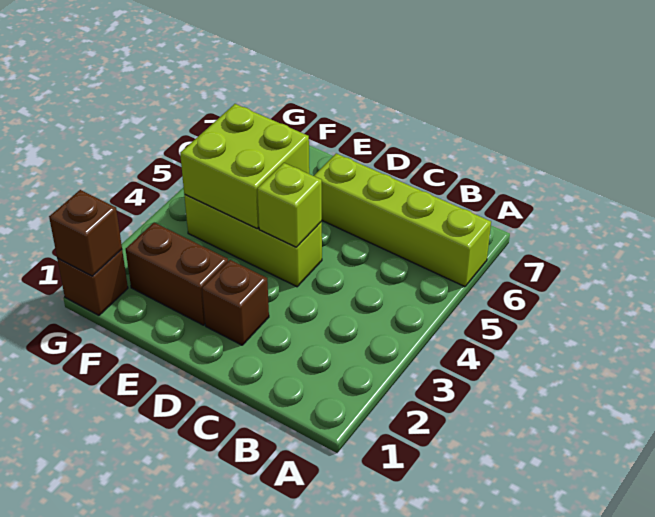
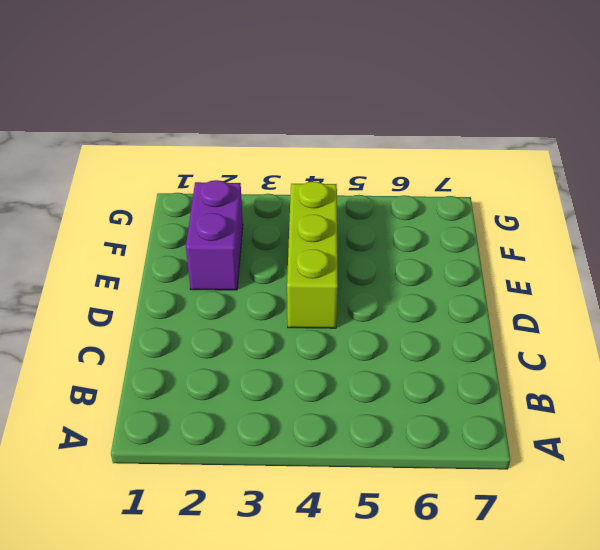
purple brick E2:F2 level 1 -> brown brick E2:F2 level 1
none -> lime brick A6:D6 level 1
none -> brown brick D2 level 1

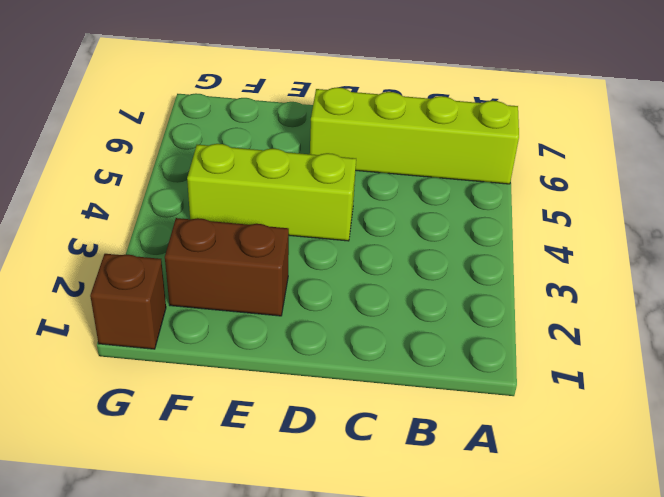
none -> brown brick D2 level 1
none -> lime brick D4 level 2

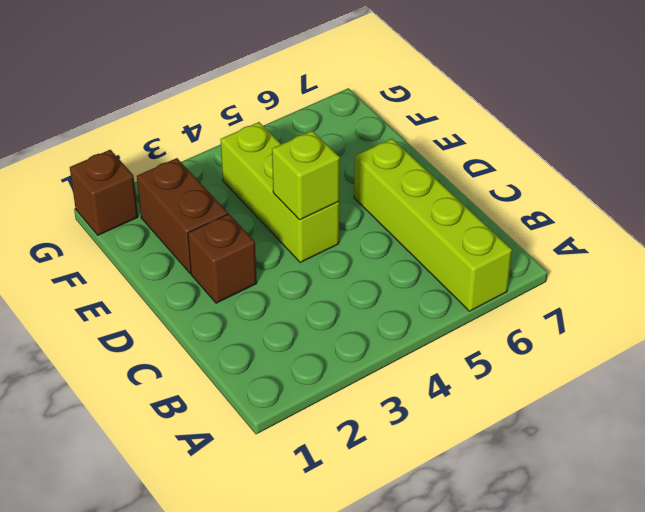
none -> lime brick E4:F5 level 2
none -> brown brick G1 level 2

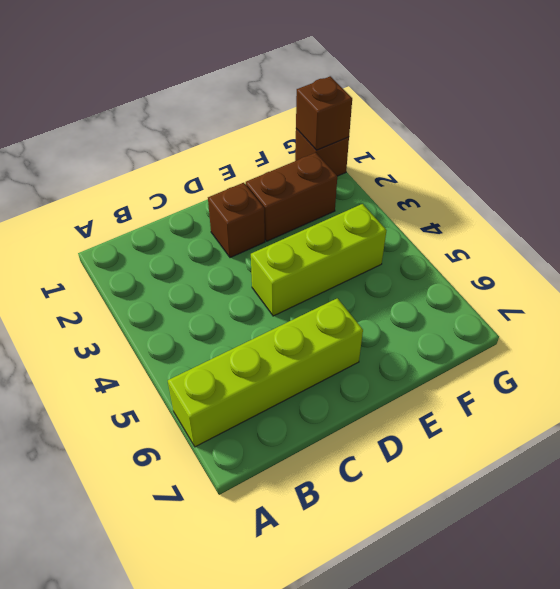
none -> lime brick D4 level 2
none -> lime brick E4:F5 level 2

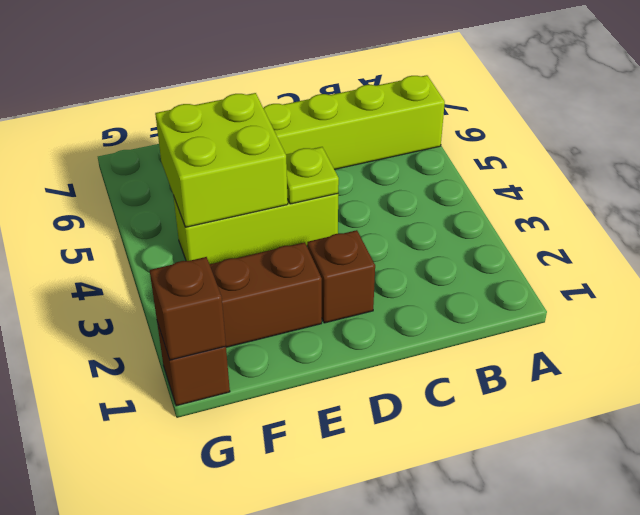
lime plate D4 level 2 -> lime brick D4 level 2

